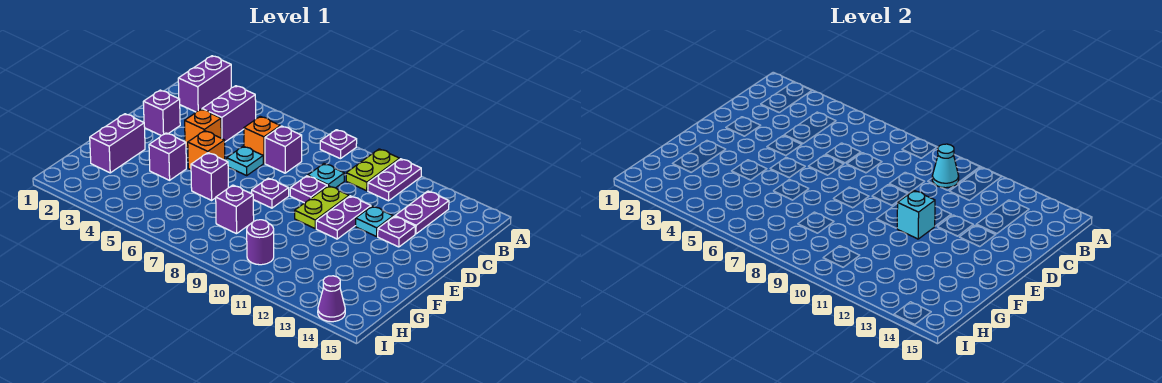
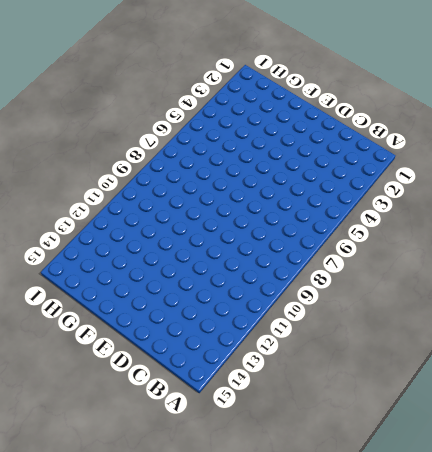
none -> purple brick A2:B2 level 1
none -> purple plate A8 level 1
none -> lime plate A10:B10 level 1

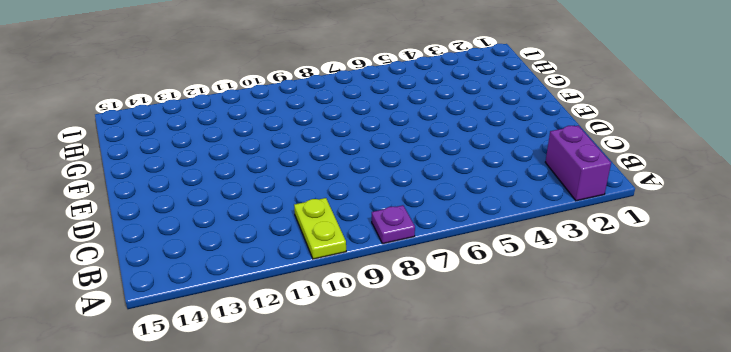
none -> purple plate A11:B11 level 1
none -> purple brick B4:C4 level 1
none -> purple plate B13:C13 level 1

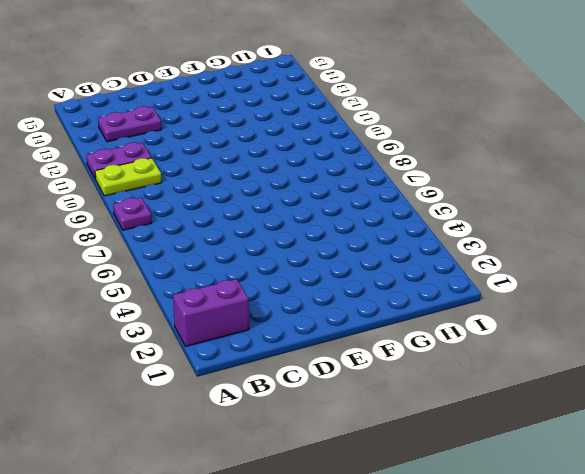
none -> purple brick B4:C4 level 1
none -> orange brick C6 level 1
none -> purple brick C7 level 1

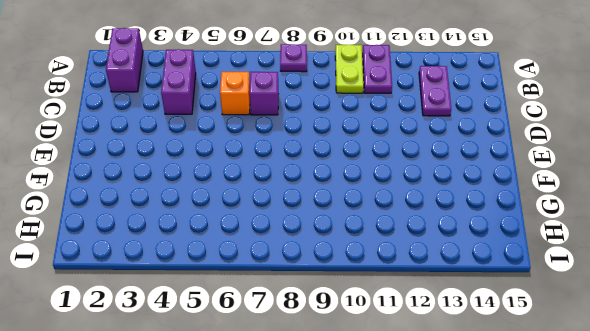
none -> cyan plate C9 level 1
none -> purple brick D2 level 1
none -> orange brick D4 level 1

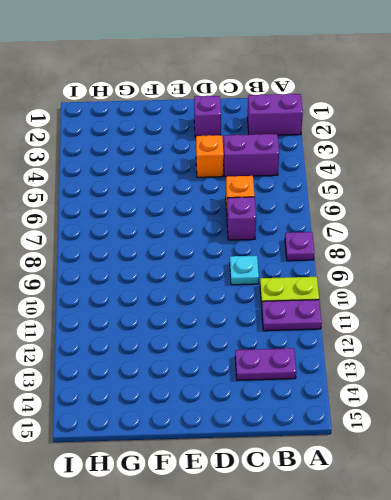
none -> cyan plate D6 level 1
none -> purple plate D9 level 1
none -> lime plate D10:E10 level 1

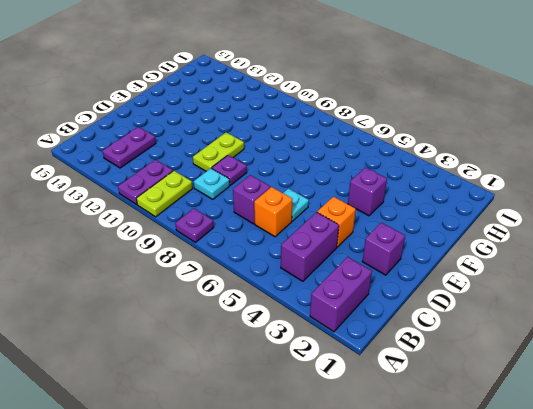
none -> purple plate D11:E11 level 1
none -> cyan plate D12 level 1
none -> purple plate D13 level 1

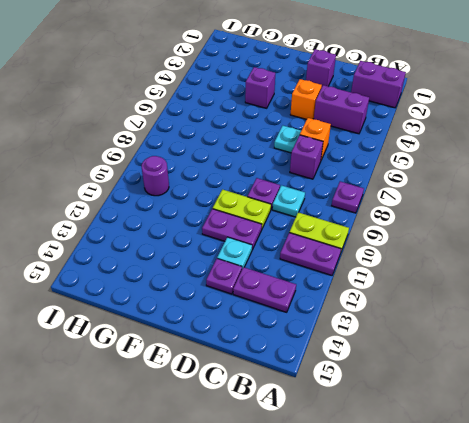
none -> orange brick E5 level 1
none -> purple plate E8 level 1
none -> purple brick F2:G2 level 1

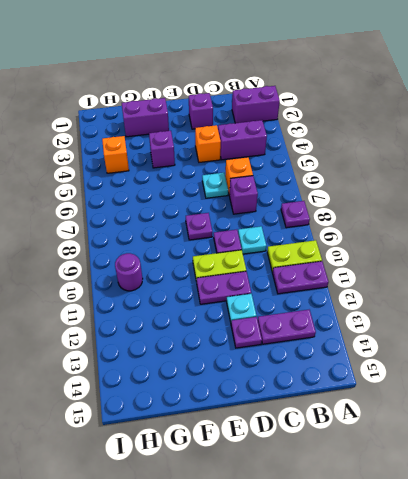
orange brick H4 level 1 -> orange brick E5 level 1
none -> purple brick F6 level 1
none -> purple brick G8 level 1
none -> purple cone I14 level 1

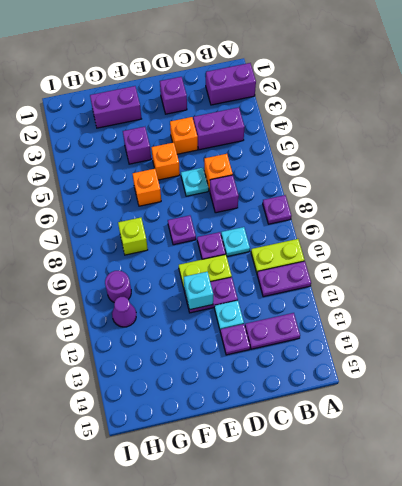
orange brick F6 level 1 -> purple brick F6 level 1
lime brick G8 level 1 -> purple brick G8 level 1
purple cone H11 level 1 -> purple cone I14 level 1
none -> cyan cone B10 level 2

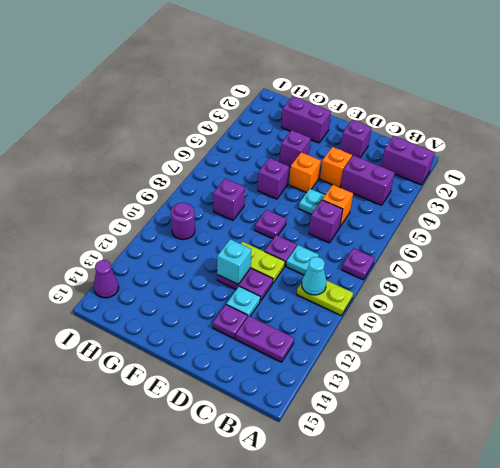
none -> purple plate A11:B11 level 1

